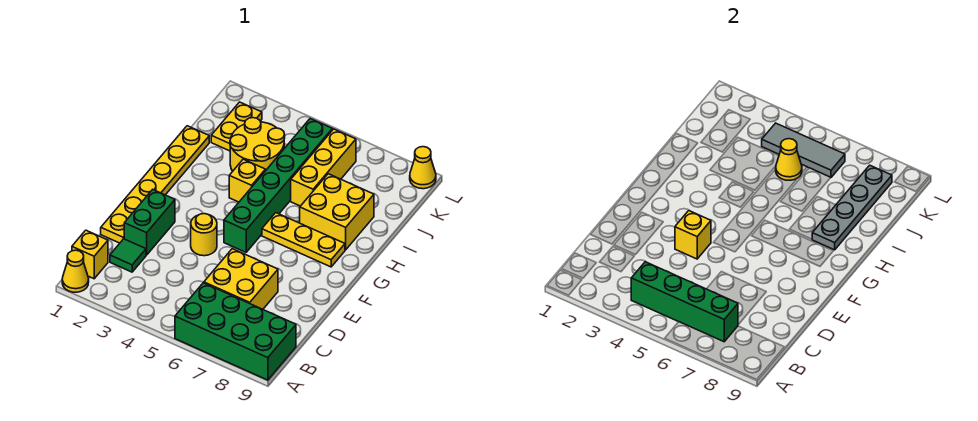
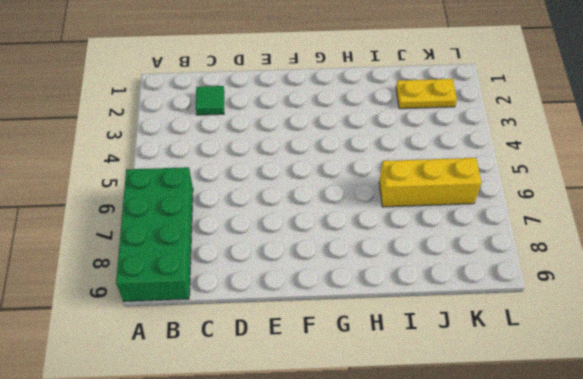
none -> yellow cone A1 level 1
none -> yellow brick B1 level 1
none -> yellow brick C6:D7 level 1

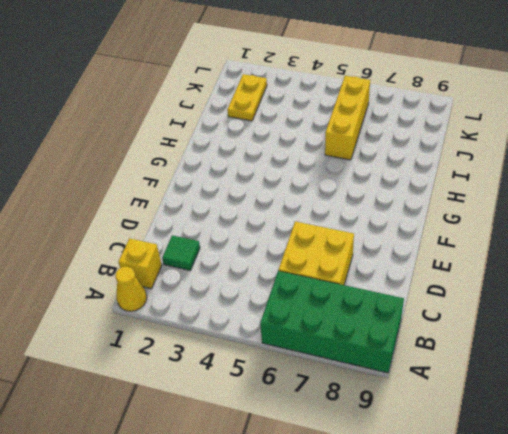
none -> yellow plate D1:I1 level 1
none -> green brick D2:E2 level 1
none -> yellow round brick E4 level 1

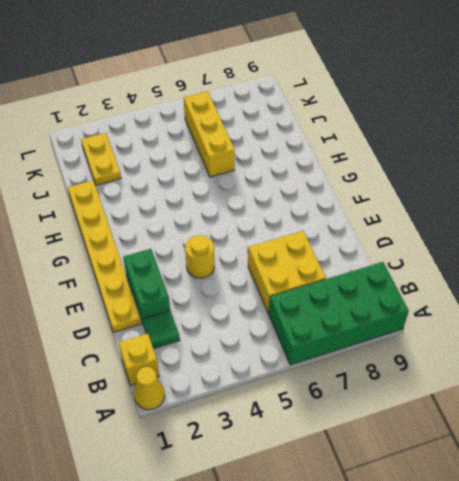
none -> green brick F5:K5 level 1
none -> yellow plate G6:G8 level 1
none -> yellow brick H4 level 1

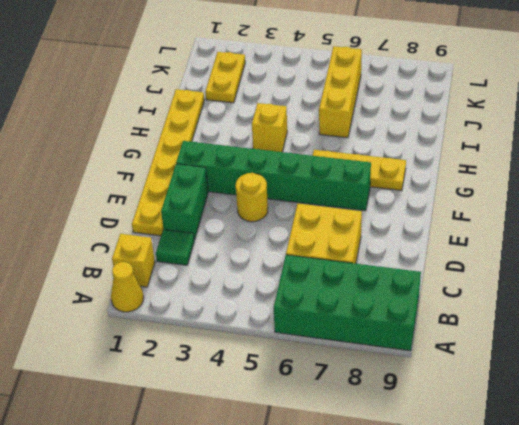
green brick F2:F7 level 1 -> green brick F5:K5 level 1
none -> yellow brick H7:I8 level 1
none -> yellow round brick I3:J4 level 1
none -> yellow cone L9 level 1

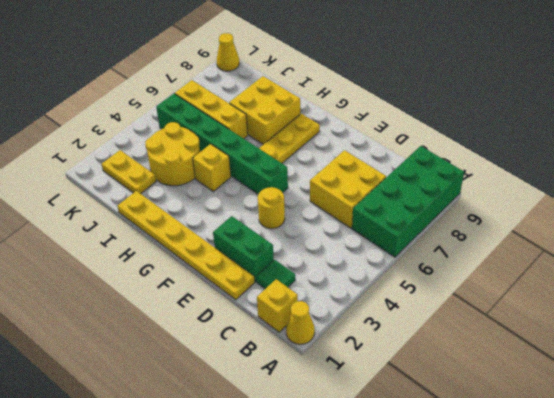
none -> green brick B4:B7 level 2
none -> yellow brick E4 level 2
none -> grey plate H8:K8 level 2

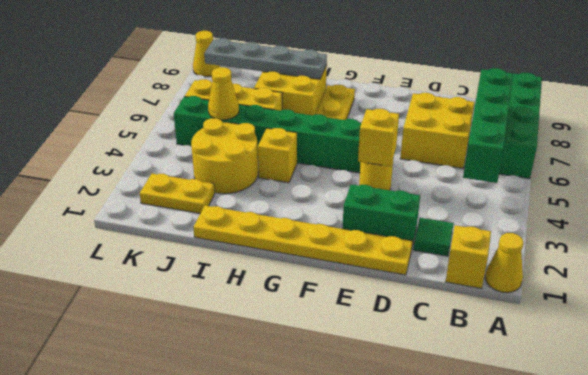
none -> grey tile K4:K6 level 2

